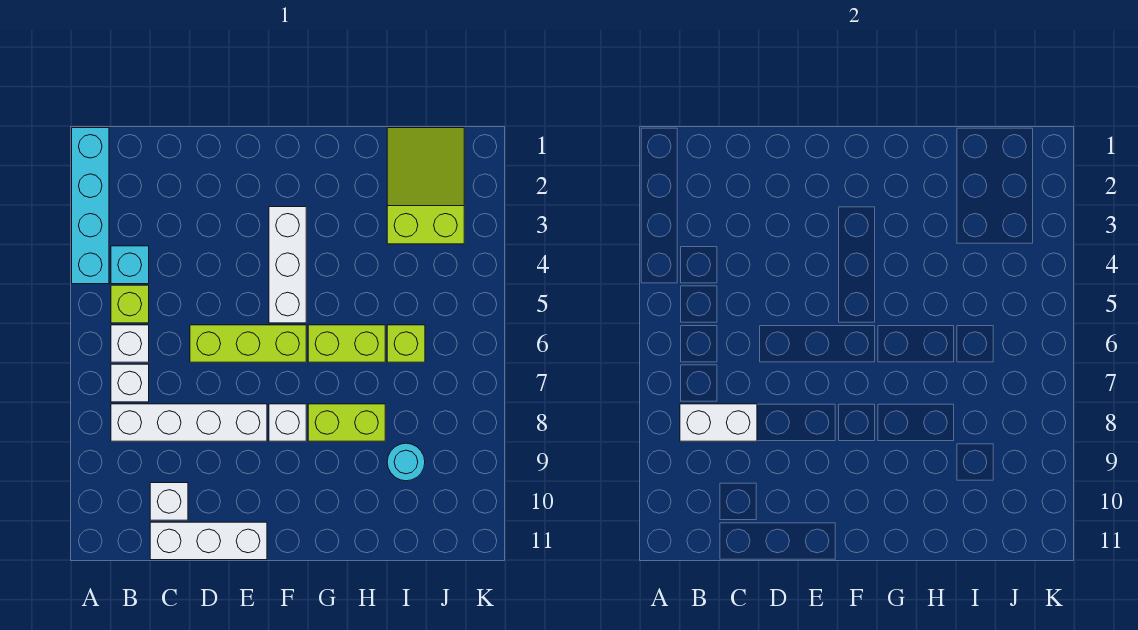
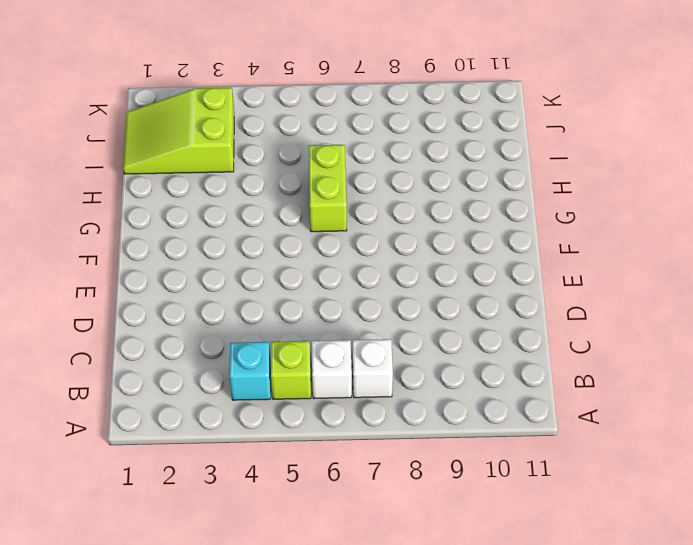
none -> cyan brick A1:A4 level 1
none -> white brick B8:E8 level 1
none -> white brick C10 level 1

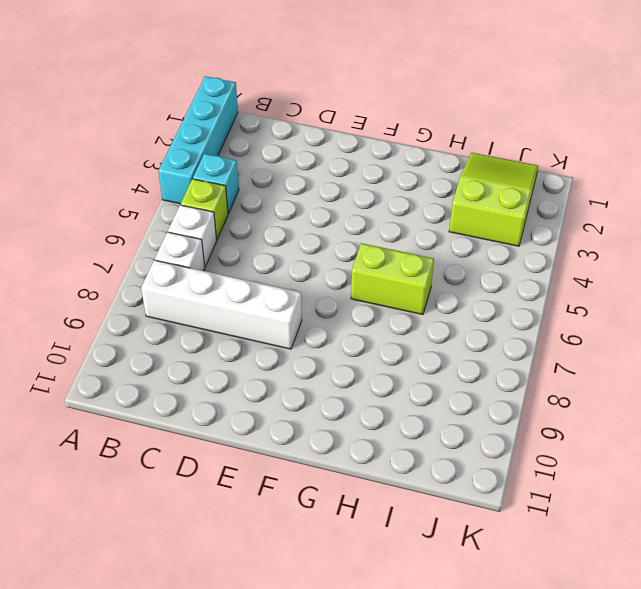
none -> white brick C10 level 1
none -> white brick C11:E11 level 1
none -> lime brick D6:F6 level 1

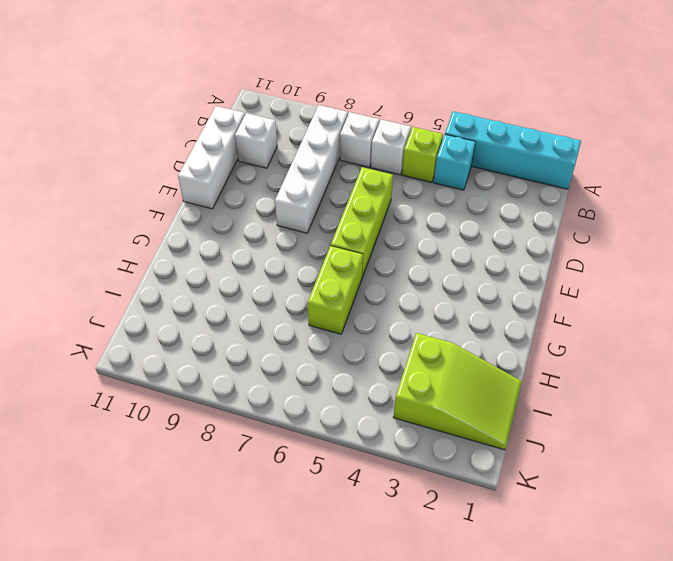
none -> white brick F3:F5 level 1
none -> white brick F8 level 1
none -> lime brick G8:H8 level 1

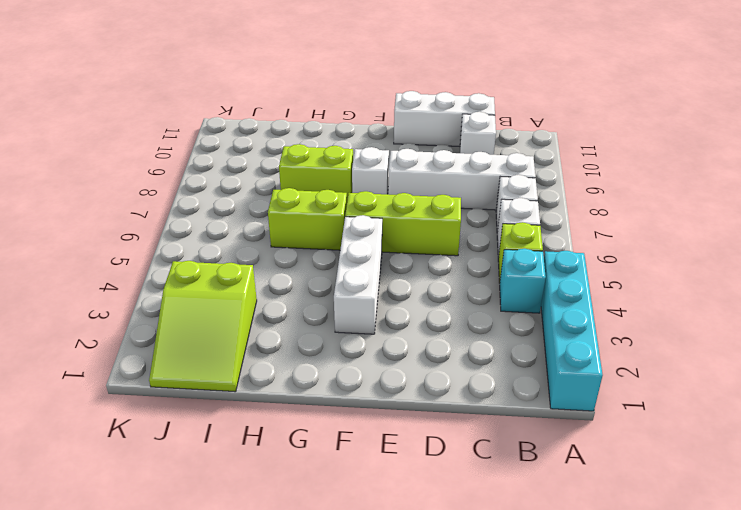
none -> lime brick I6 level 1
none -> cyan round brick I9 level 1
none -> white brick B8:C8 level 2

